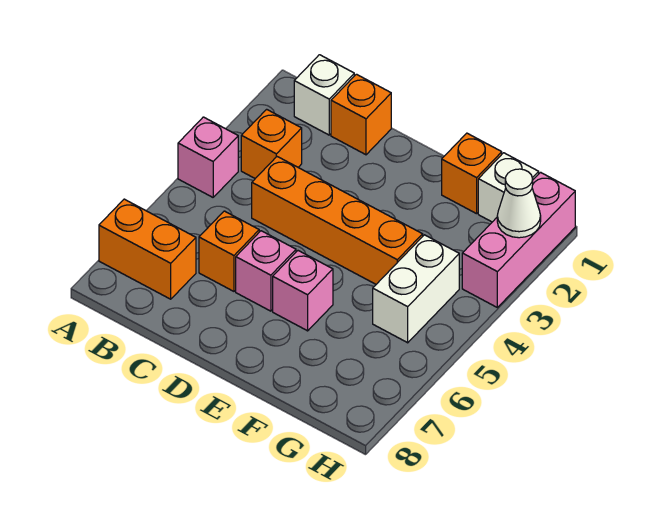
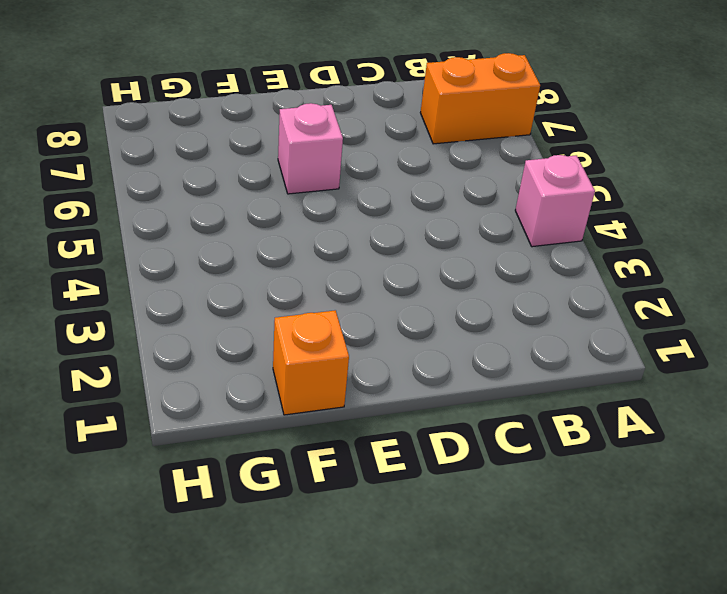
none -> white brick B1 level 1
none -> orange brick B3 level 1
none -> orange brick C1 level 1

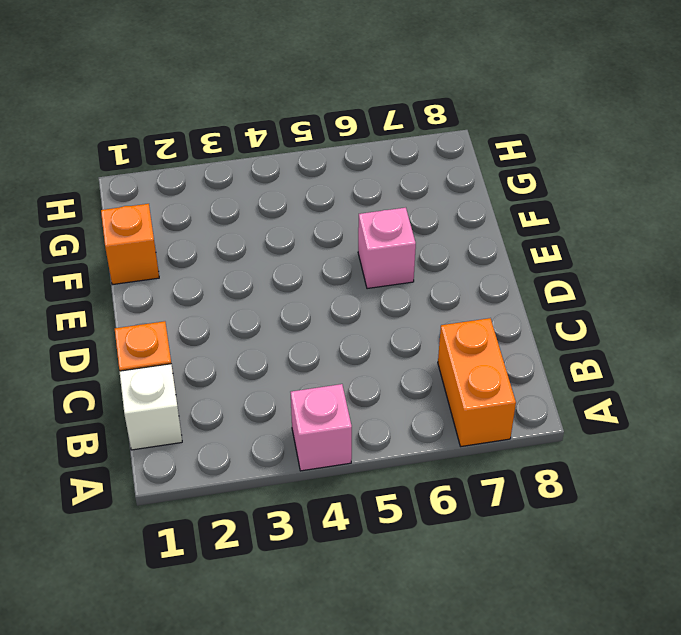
none -> orange brick B3 level 1
none -> orange brick C4:F4 level 1
none -> orange brick C6 level 1

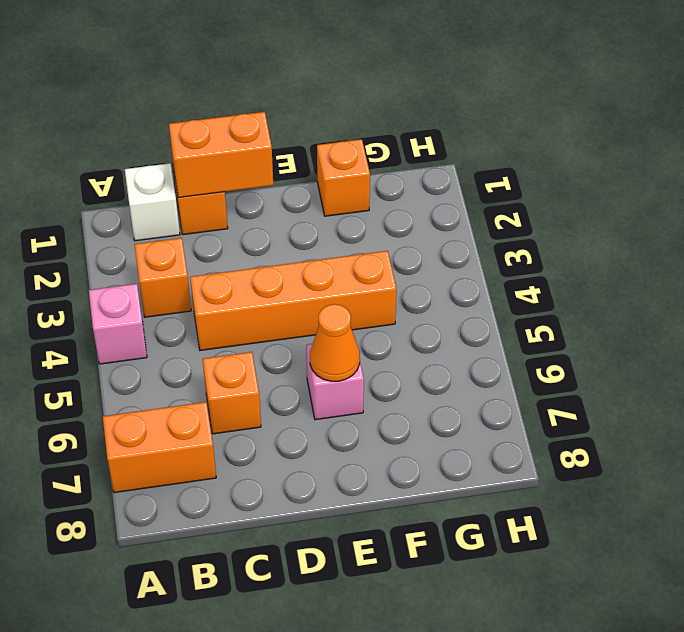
orange brick C1:D1 level 2 -> none
orange cone E6 level 2 -> none
none -> pink brick D6 level 1
none -> white brick G1 level 1
none -> white brick G4:G5 level 1

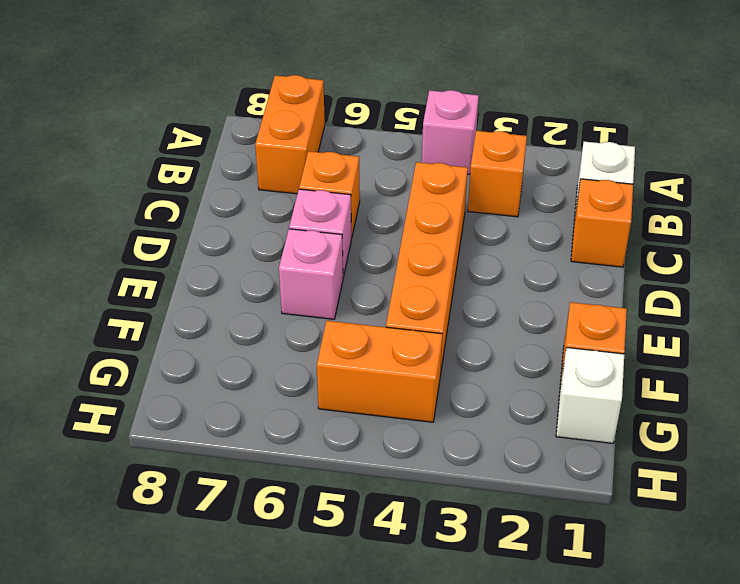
orange brick G4:G5 level 1 -> white brick G4:G5 level 1
none -> pink brick H1:H3 level 1
none -> white cone H2 level 2

